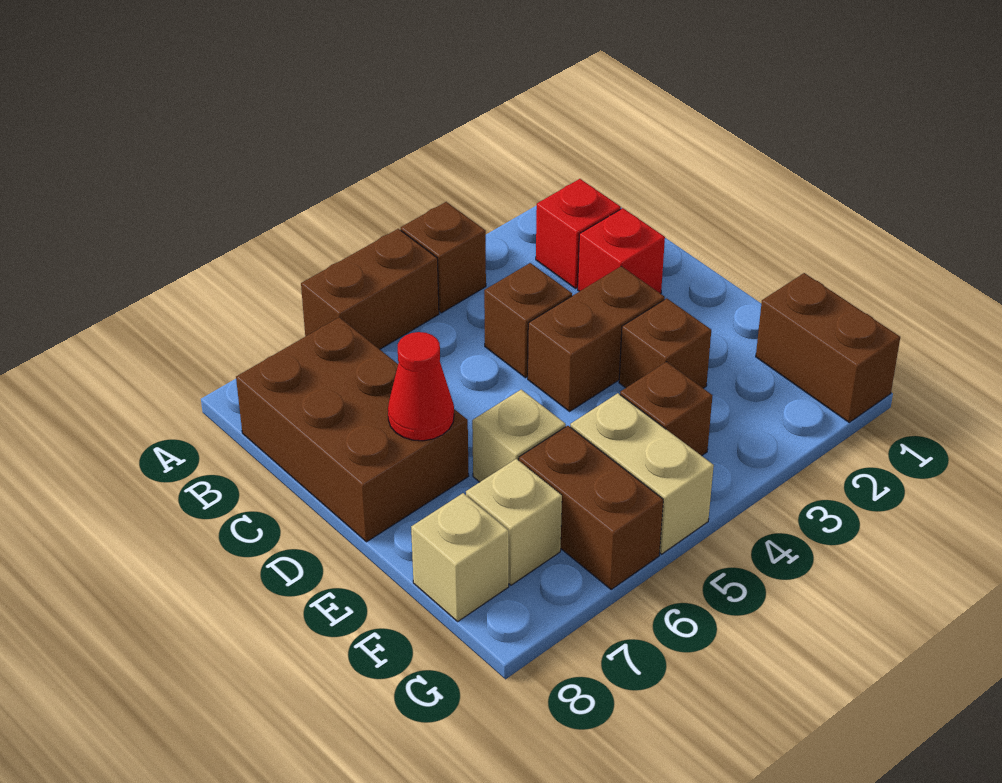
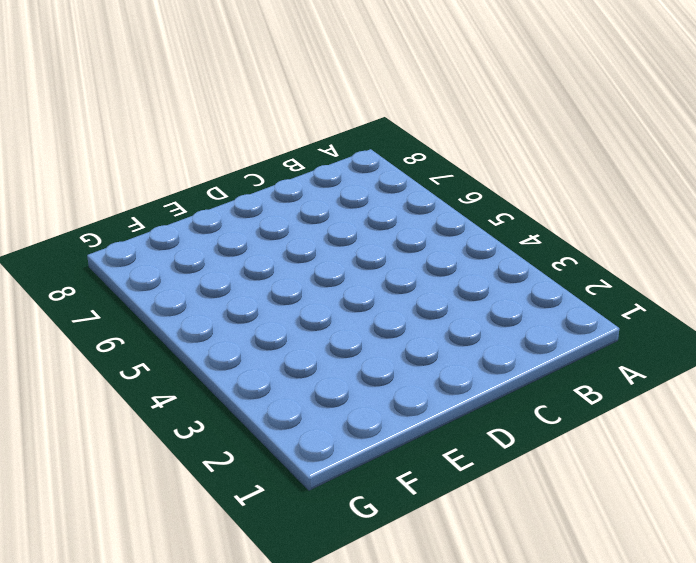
none -> brown brick A4 level 1
none -> brown brick A5:A6 level 1
none -> red brick B2 level 1

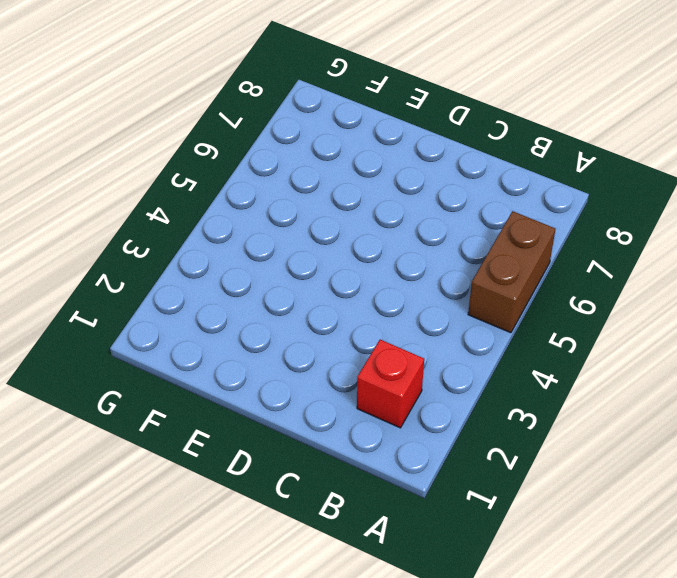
none -> brown brick A4 level 1
none -> brown brick B7:D8 level 1
none -> red brick C2 level 1

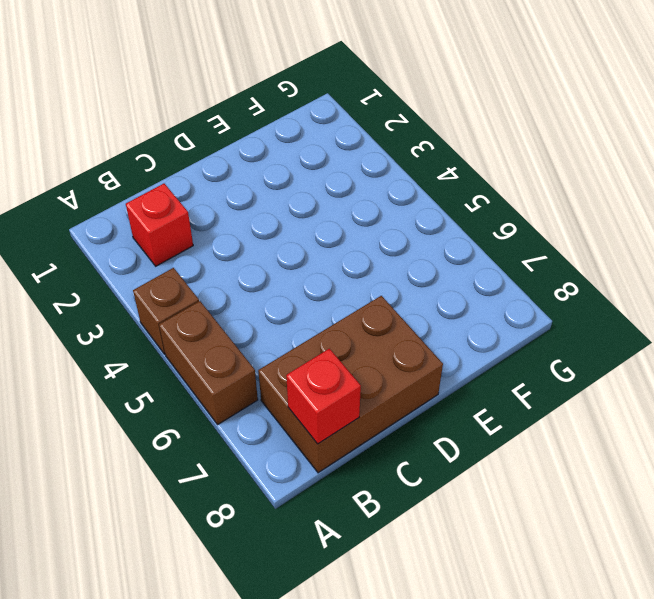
red brick B8 level 2 -> red brick C2 level 1
none -> brown brick C4 level 1
none -> brown brick D3:D4 level 1
none -> brown brick E3 level 1

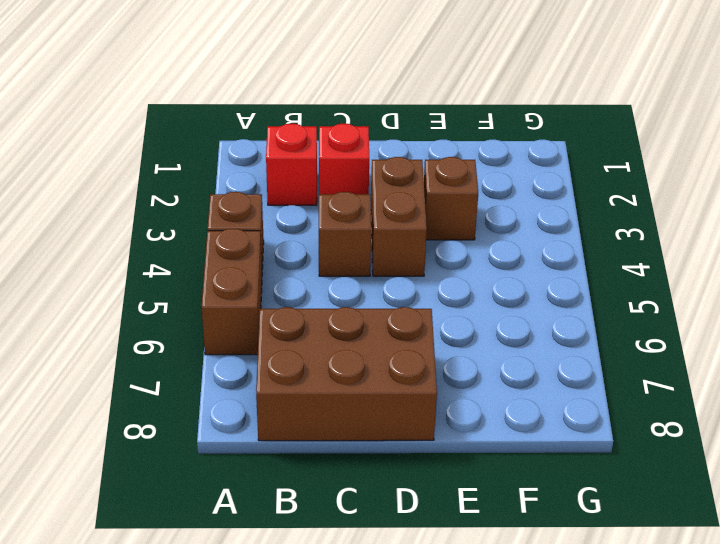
none -> tan brick E6 level 1
none -> brown brick F1:G1 level 1
none -> brown brick F4 level 1

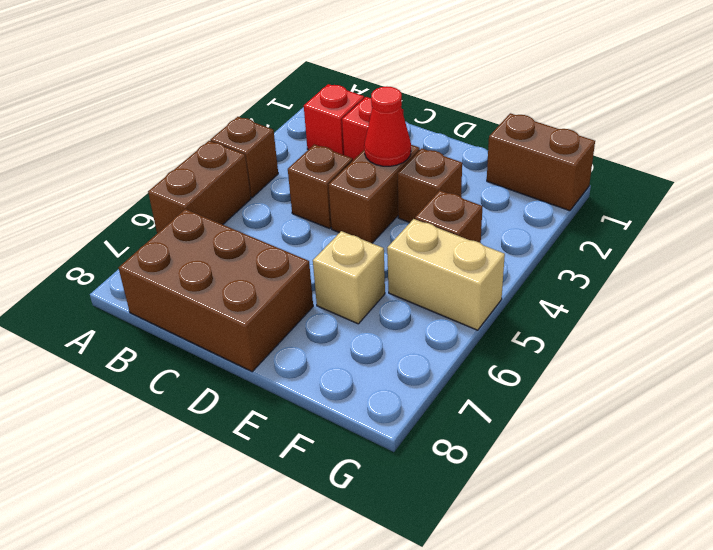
red cone D3 level 2 -> red cone D7 level 2
none -> brown brick F6:G6 level 1
none -> tan brick F7 level 1
none -> tan brick F8 level 1

